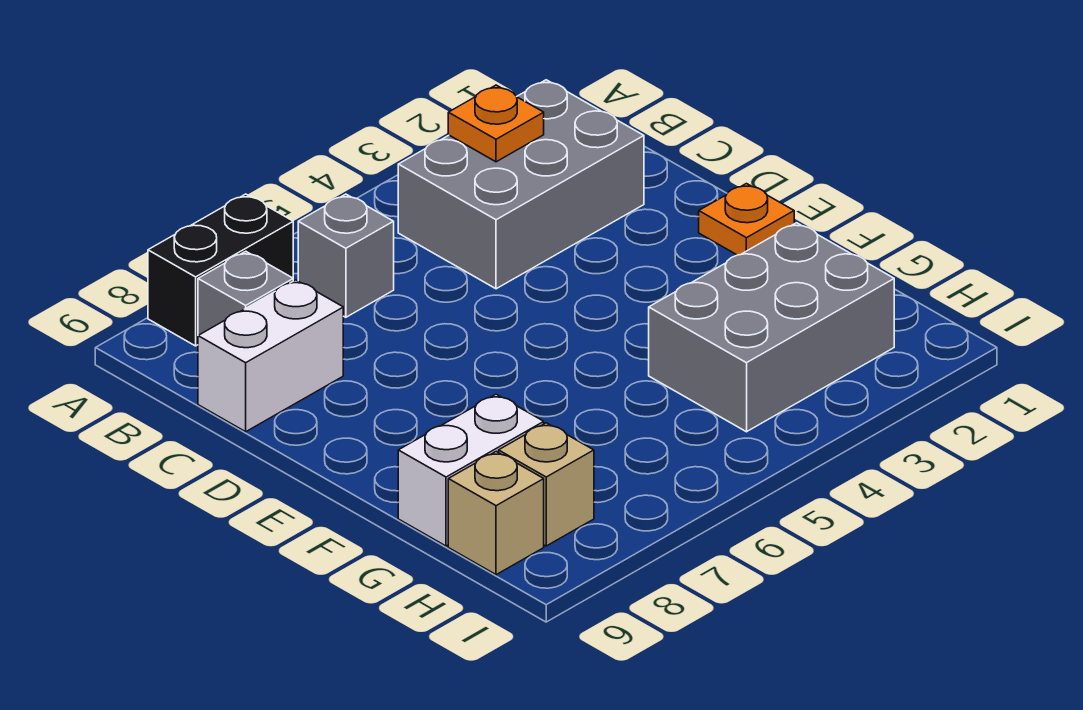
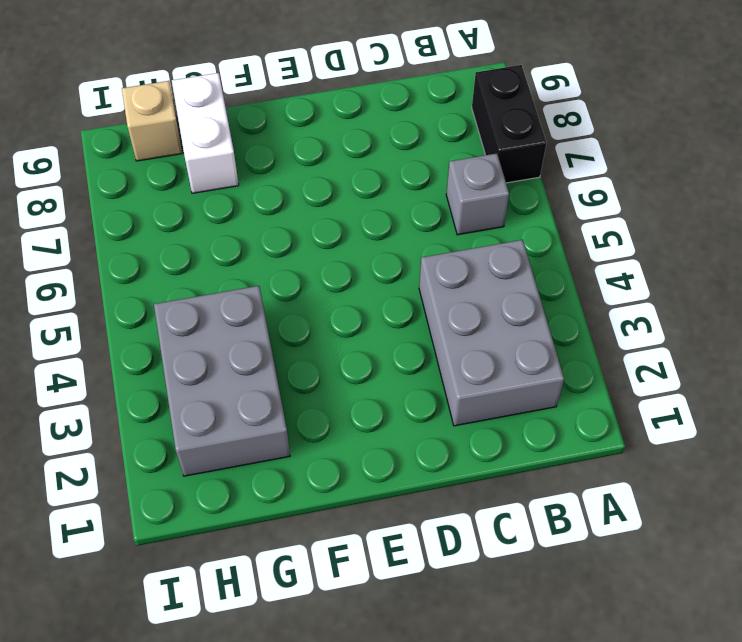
none -> grey brick B8 level 1
none -> white brick C8:C9 level 1

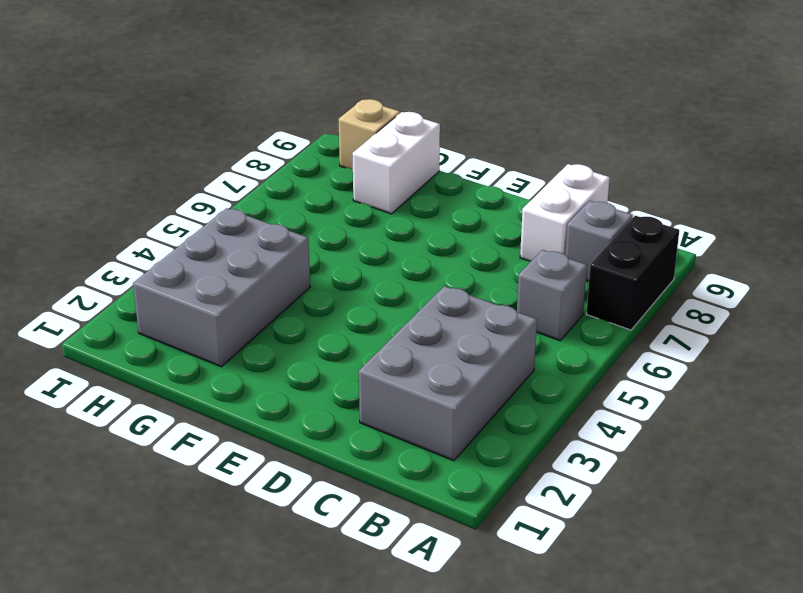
none -> orange plate E1 level 1
none -> tan brick H8 level 1

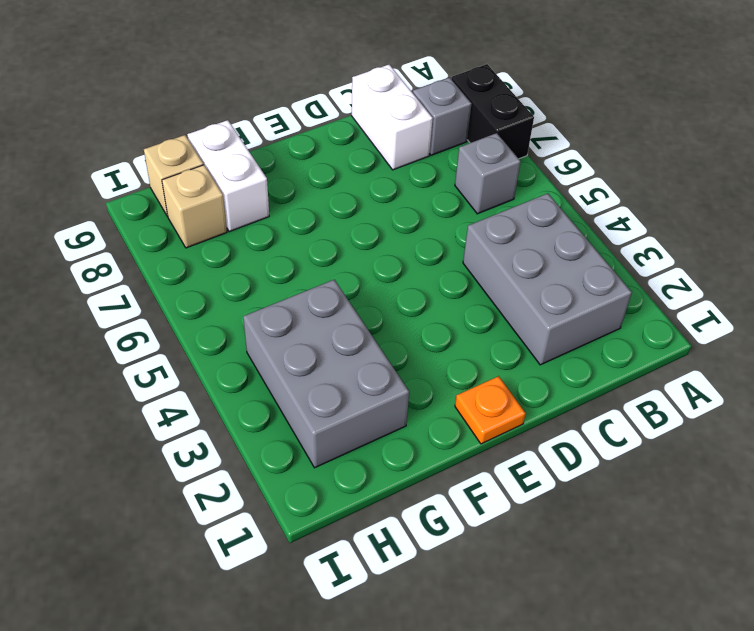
none -> orange plate B3 level 2

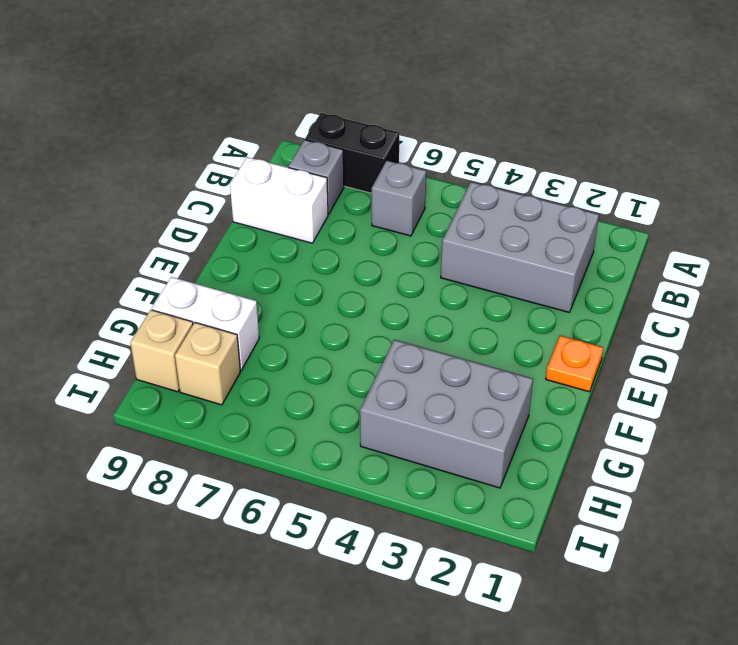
none -> orange plate B3 level 2

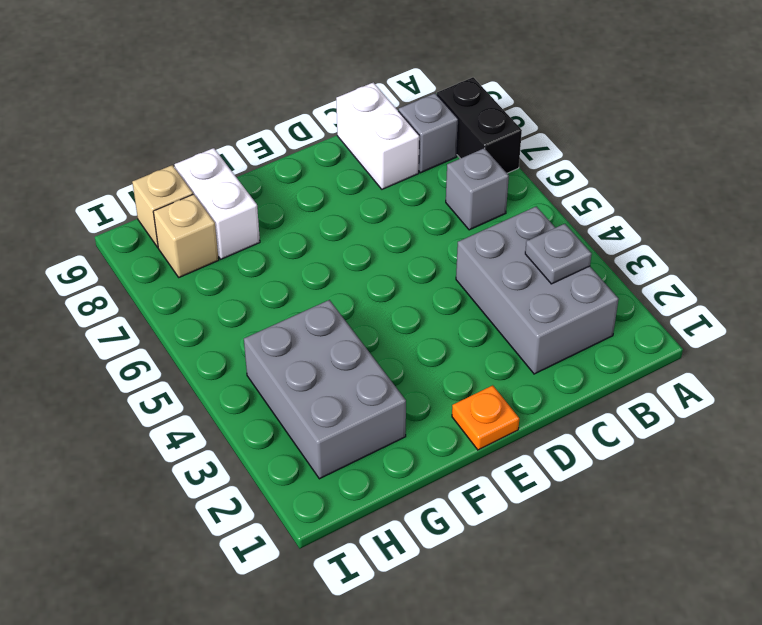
grey plate B3 level 2 -> orange plate B3 level 2

